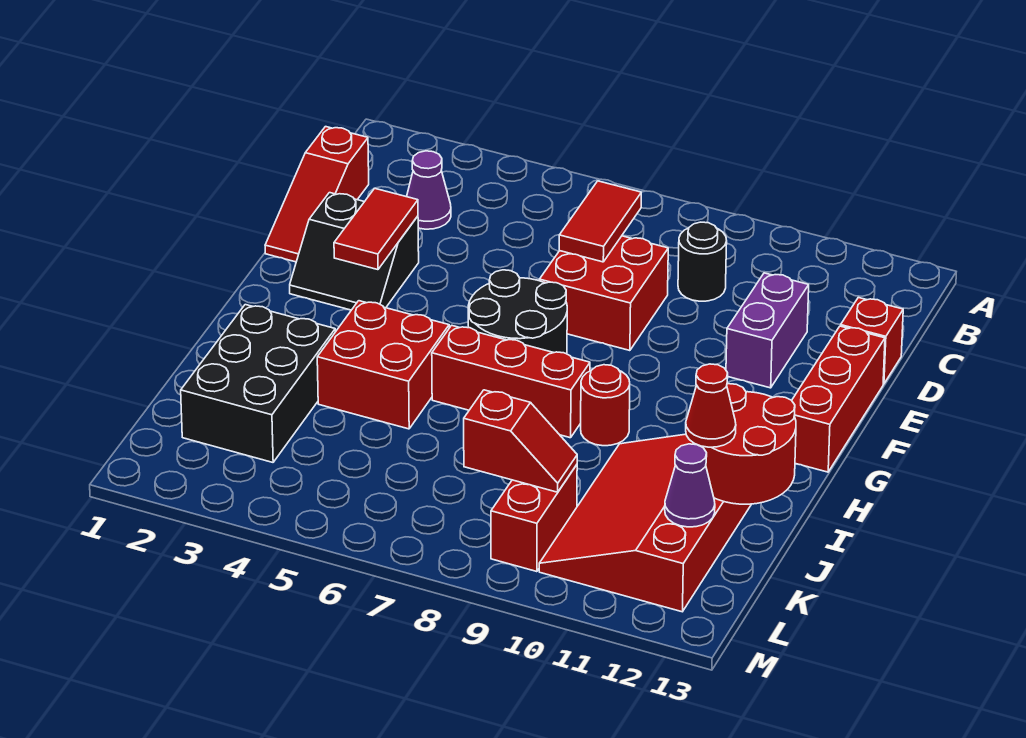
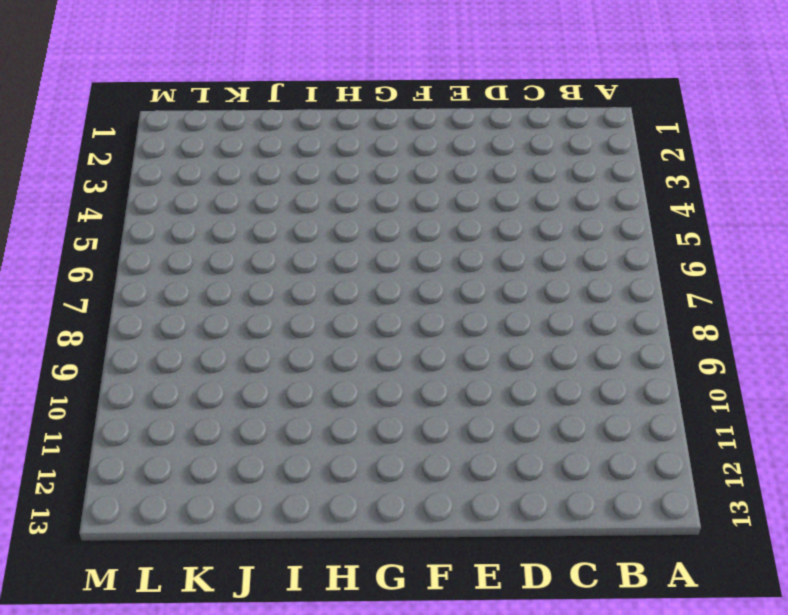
none -> red slope C1:E1 level 1 top C
none -> purple cone C3 level 1
none -> black round brick C9 level 1

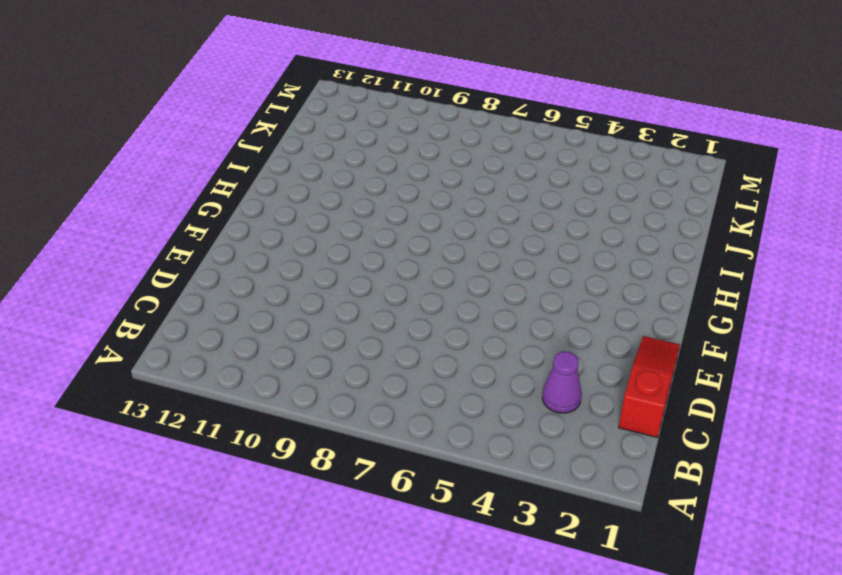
none -> black round brick C9 level 1
none -> red brick D7:E8 level 1
none -> purple brick D11:E11 level 1

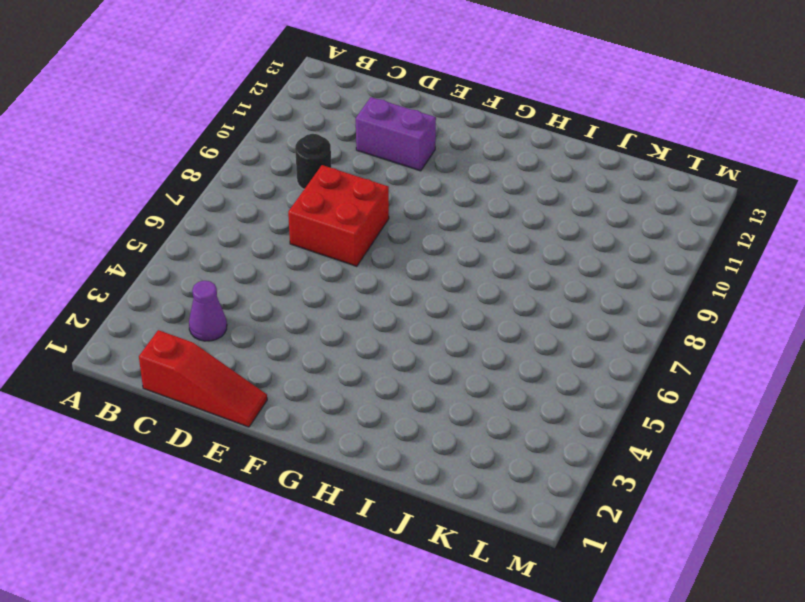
none -> red brick D13 level 1
none -> black slope E2:F3 level 1 top E
none -> red brick E13:G13 level 1

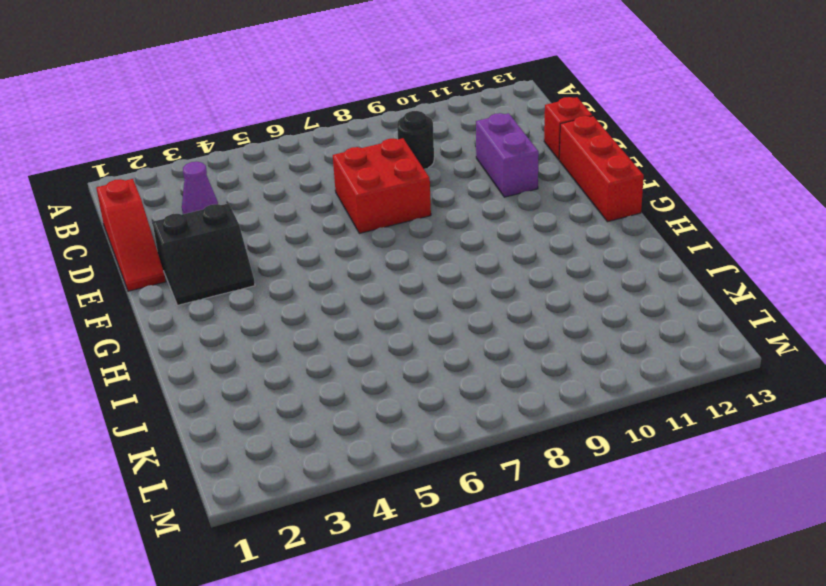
none -> black round brick F6:G7 level 1
none -> red brick H4:I5 level 1
none -> red brick H6:H8 level 1

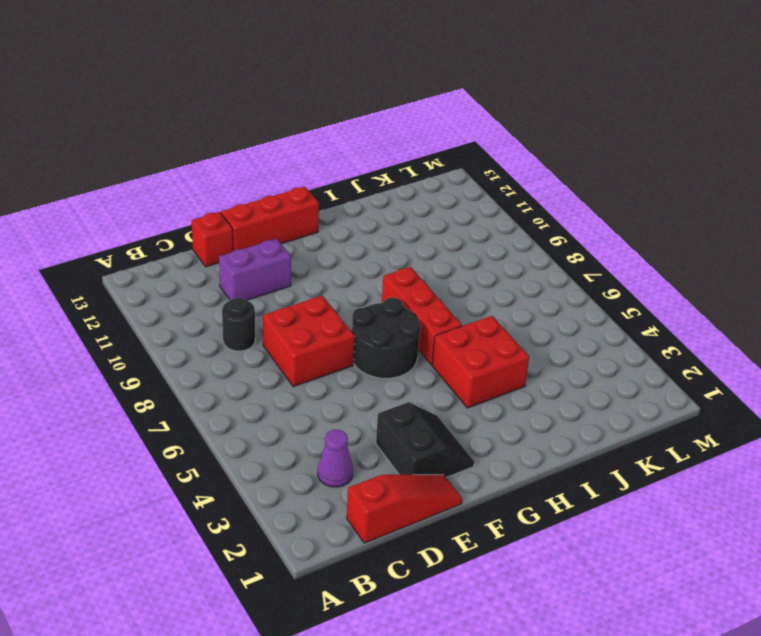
none -> red round brick H9 level 1
none -> black brick I2:K3 level 1
none -> red slope I10:L12 level 1 top 12

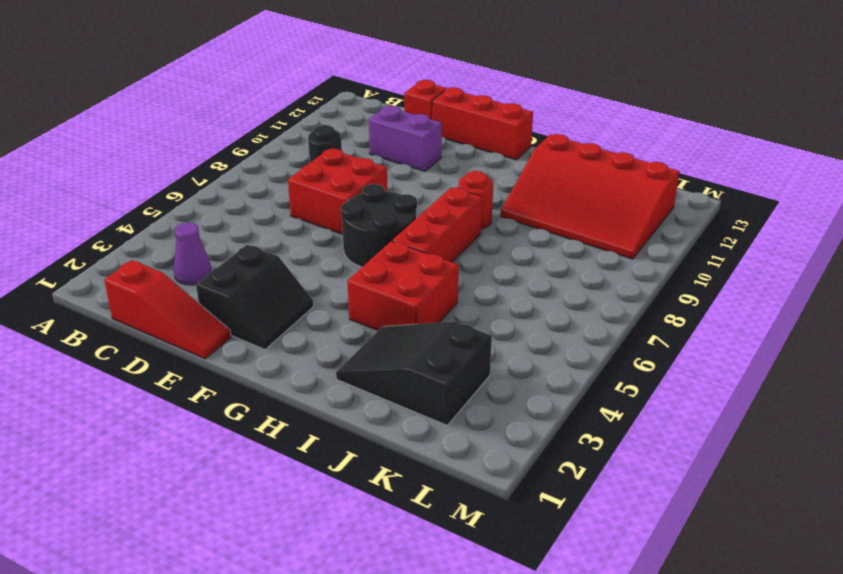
black slope I2:K3 level 1 top K -> black brick I2:K3 level 1
none -> red brick K9:L9 level 1
none -> red tile C7:D7 level 2
none -> red tile E3:F3 level 2

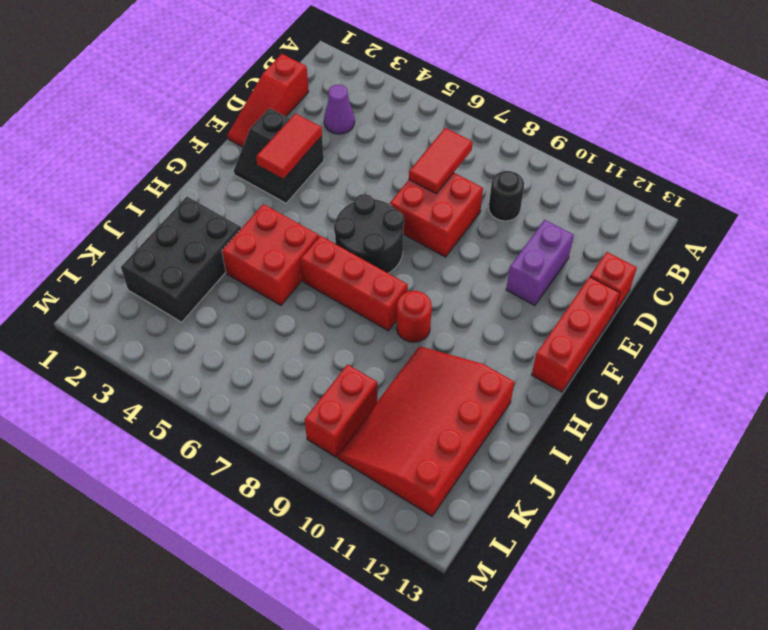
none -> red round brick I12:J13 level 2
none -> red slope K8:K9 level 2 top 8
none -> purple cone K12 level 2

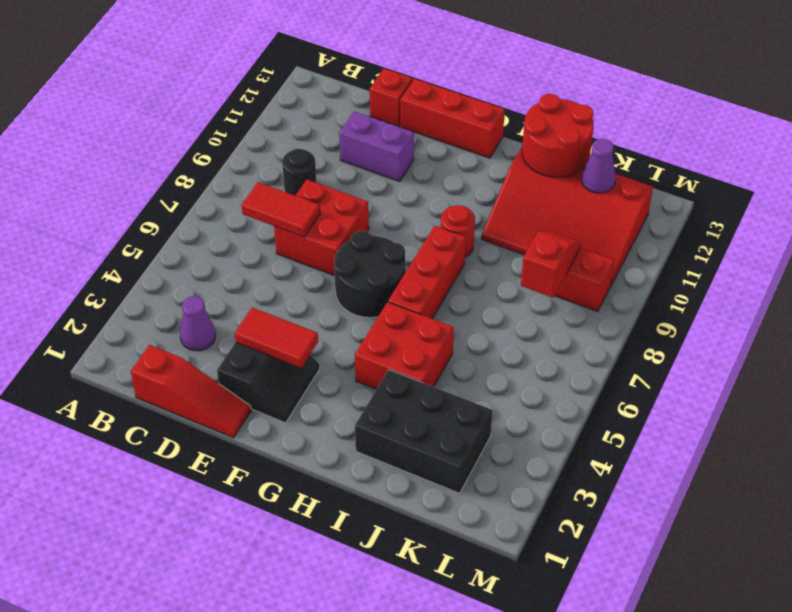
none -> red cone J12 level 3

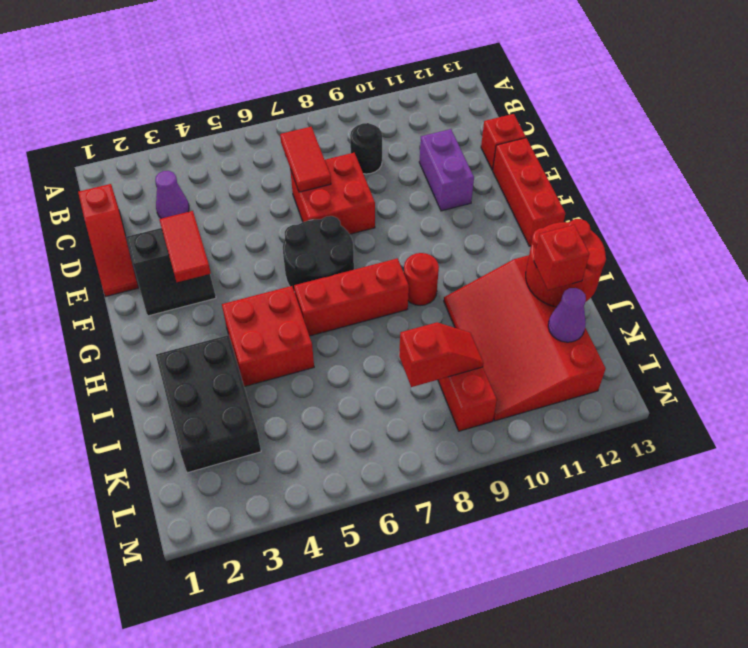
red brick J12 level 3 -> red cone J12 level 3

